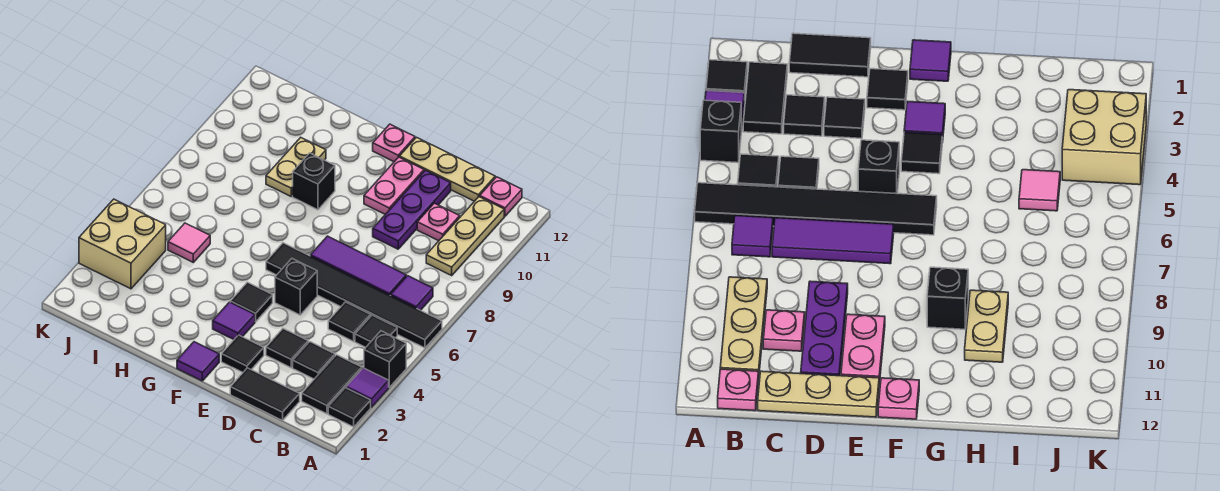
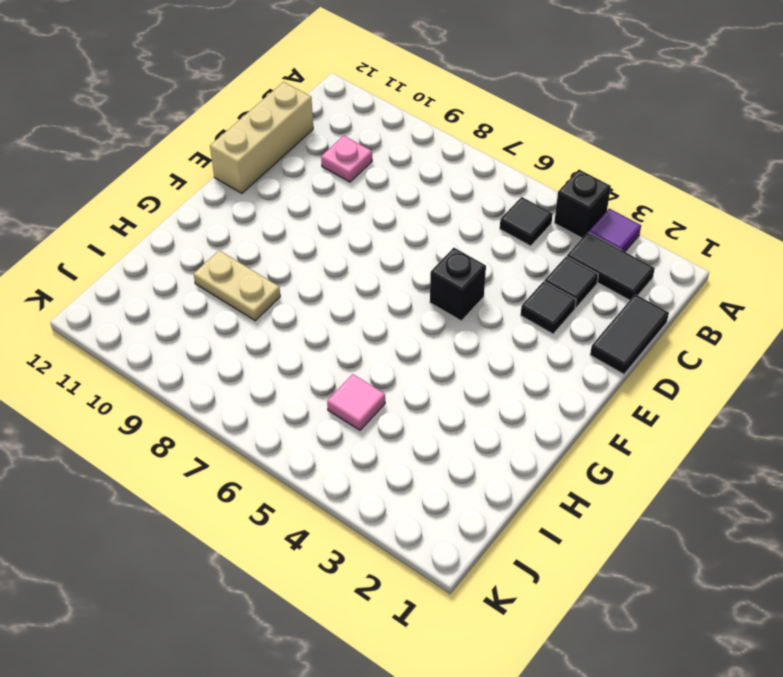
tan brick C12:E12 level 1 -> tan plate C12:E12 level 1
none -> black tile A2 level 1
none -> black tile A6:F6 level 1
none -> purple tile B7 level 1

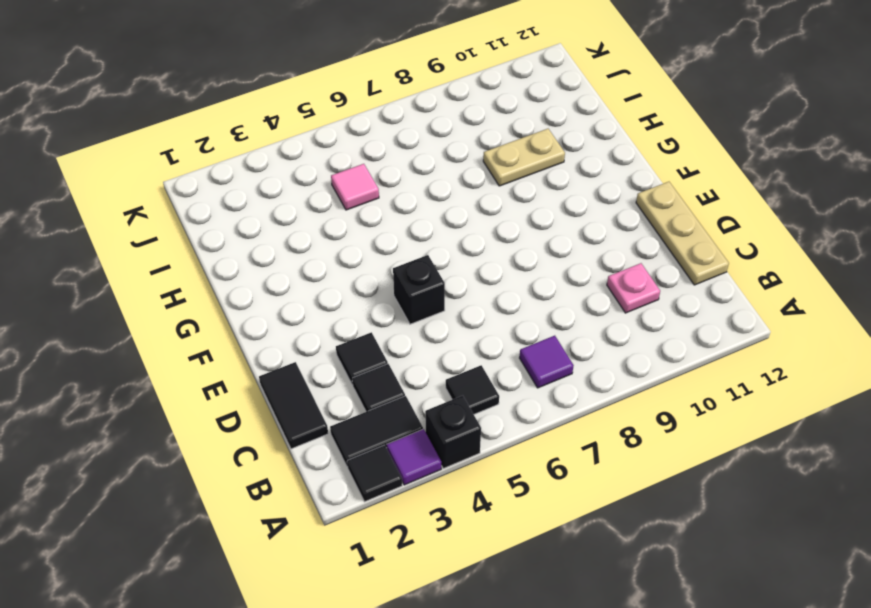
none -> black tile A6:F6 level 1
none -> tan plate B9:B11 level 1
none -> pink plate B12 level 1

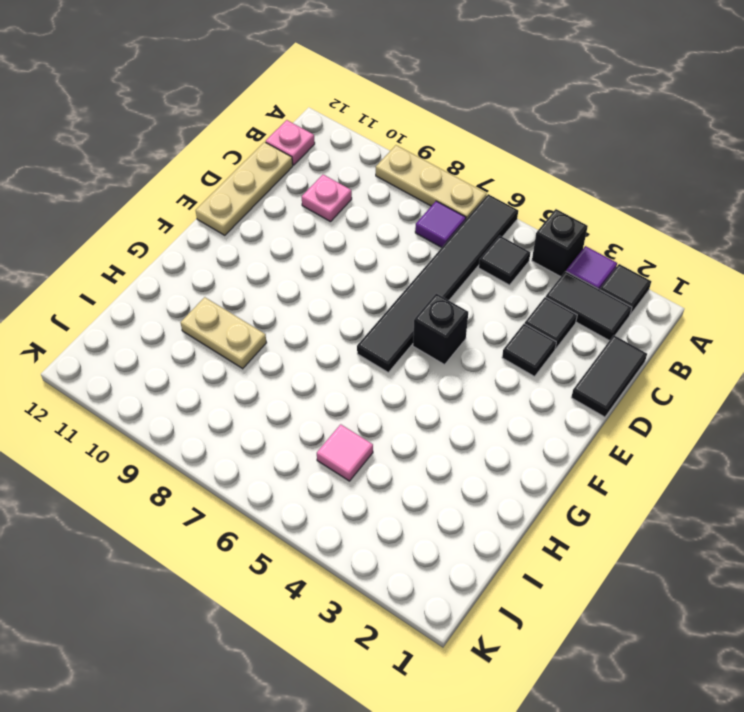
tan plate A7:A9 level 1 -> tan plate B9:B11 level 1
none -> black tile C5 level 1
none -> purple tile C7:E7 level 1
none -> purple plate D9:D11 level 1

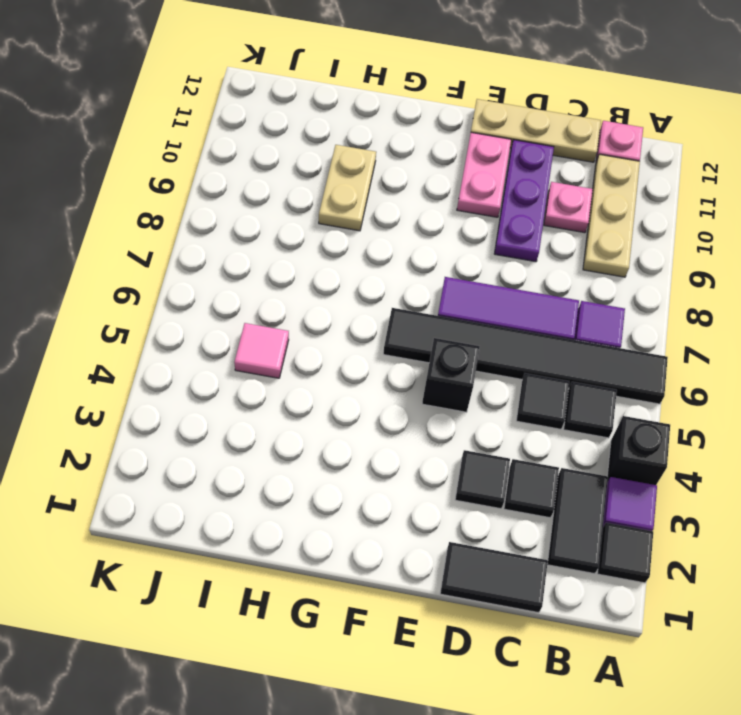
none -> black tile E2 level 1
none -> purple tile F1 level 1
none -> purple tile F3 level 1

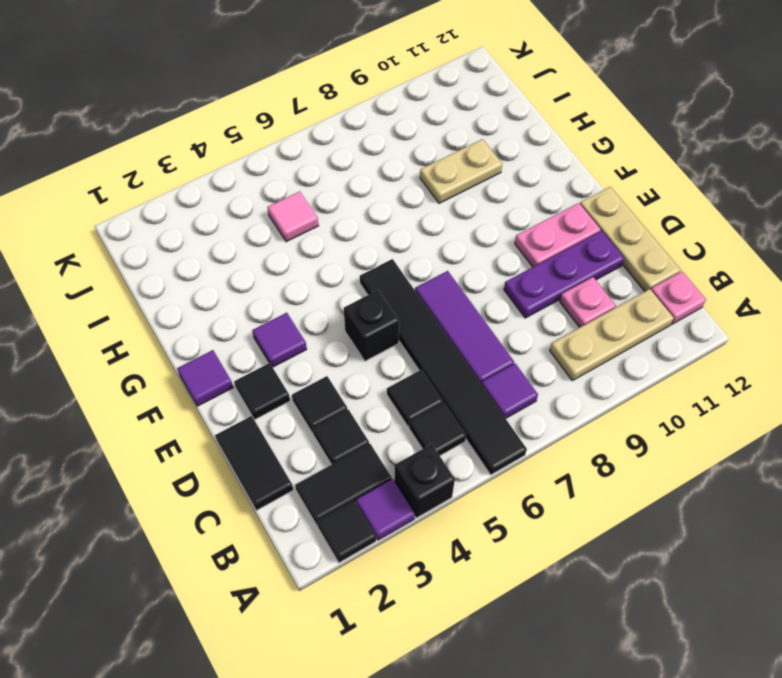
none -> black tile F4 level 1
none -> pink plate F12 level 1
none -> black brick G9 level 1

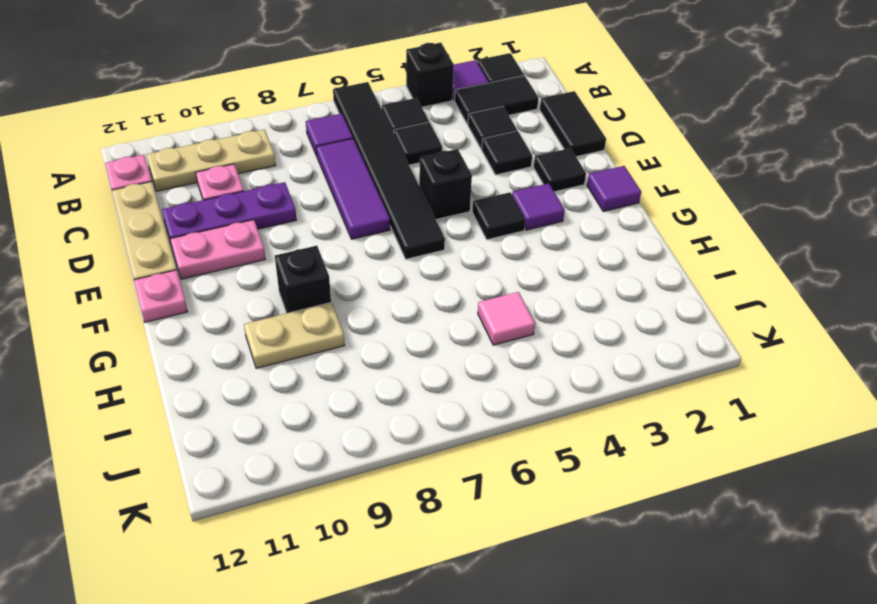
none -> tan brick J3:K4 level 1

